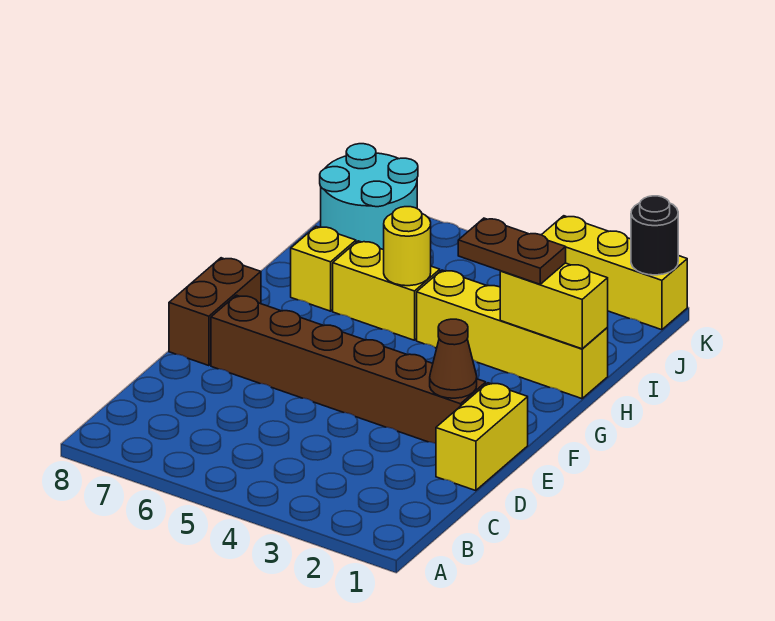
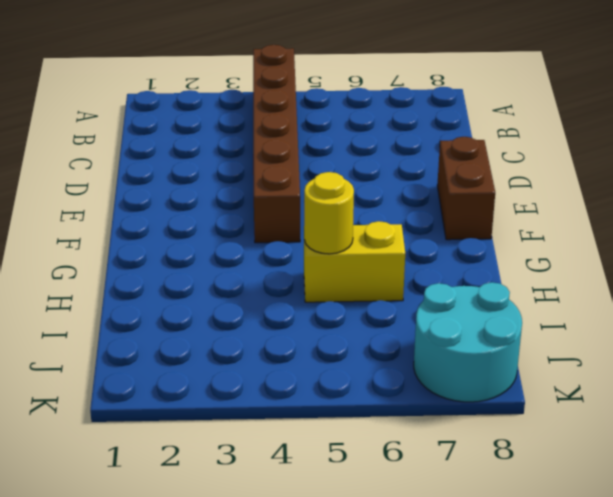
brown brick A4:F4 level 1 -> brown brick E2:E7 level 1
none -> yellow brick D1:E1 level 1
none -> yellow brick H1:H4 level 1
none -> yellow brick H7 level 1

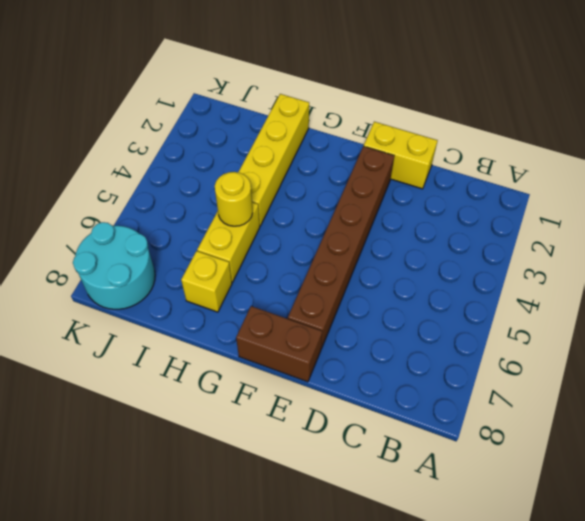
none -> yellow brick K1:K3 level 1
none -> brown cone E2 level 2
none -> yellow brick H1:H2 level 2

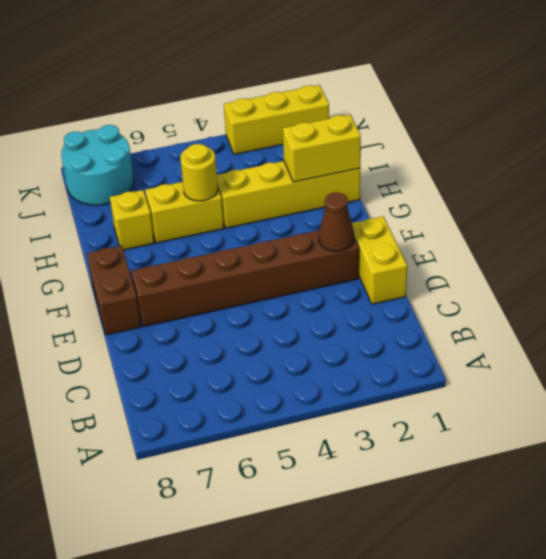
none -> black round brick K1 level 2
none -> brown plate H2:H3 level 3

